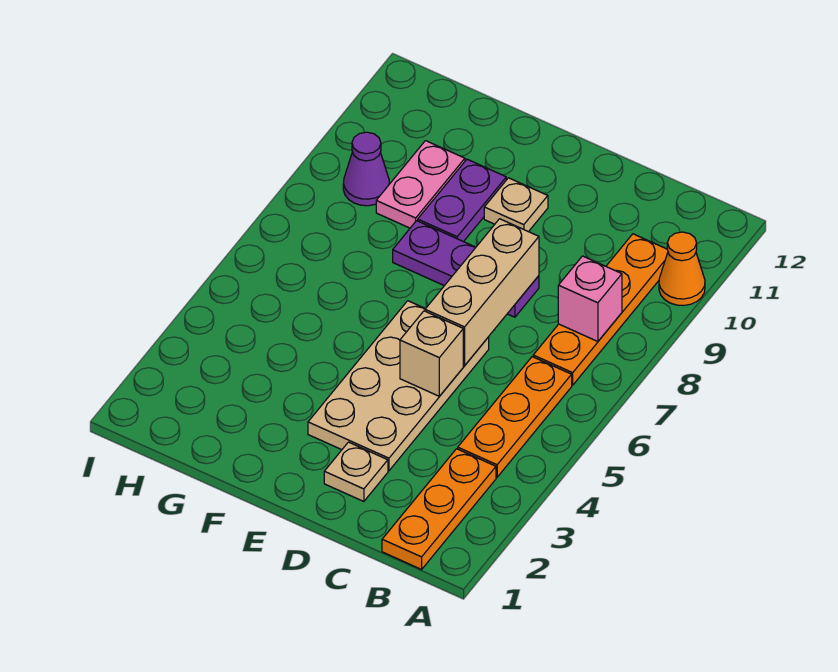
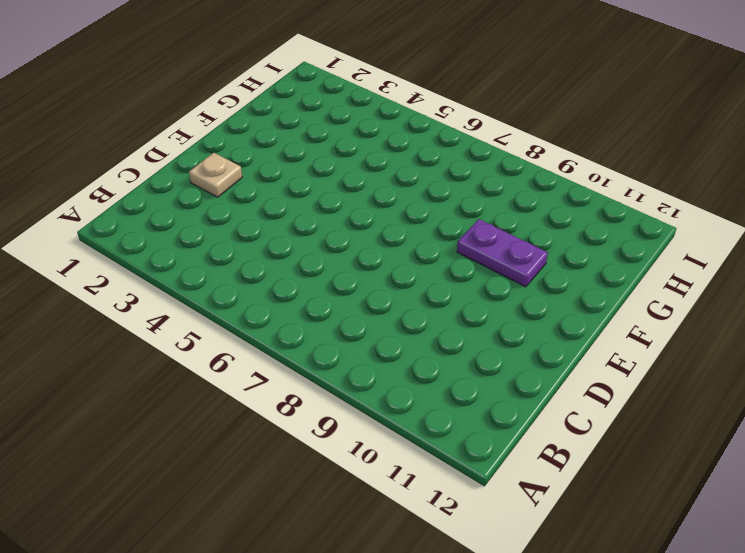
none -> orange cone A10 level 1
none -> orange plate B1:B3 level 1
none -> orange plate B4:B6 level 1

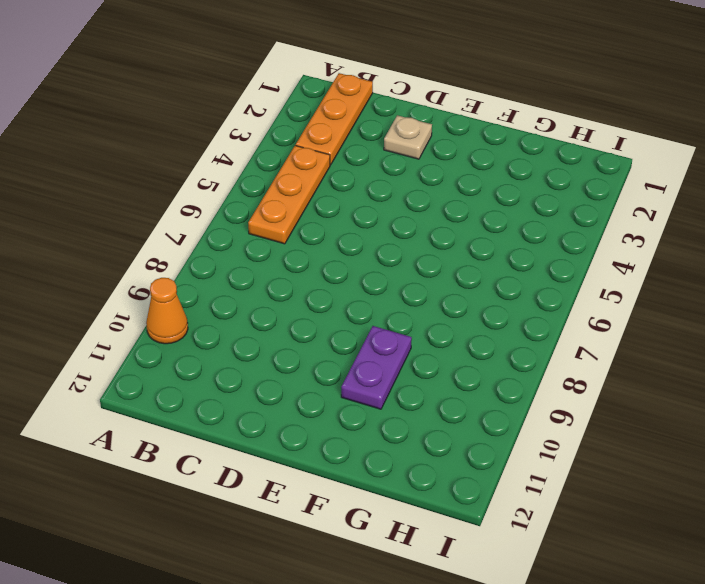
none -> orange plate B7:B10 level 1
none -> tan plate D3:E6 level 1
none -> purple plate D8:F8 level 1

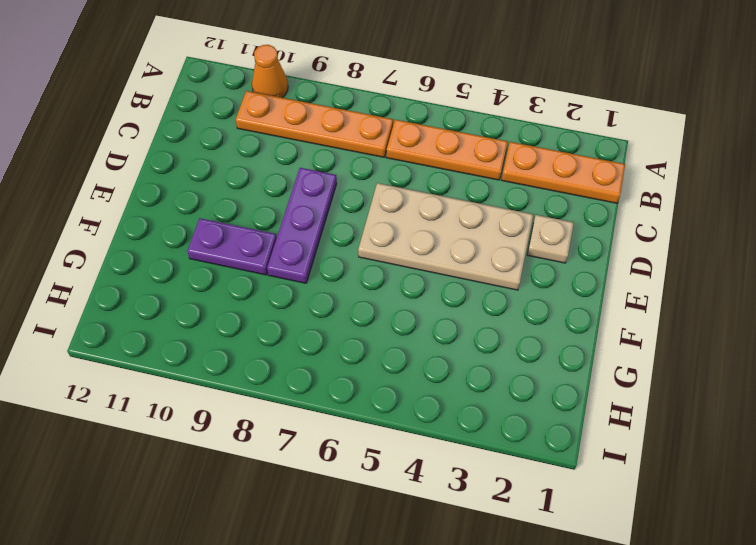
none -> tan plate E10 level 1
none -> pink plate G9:G10 level 1
none -> purple cone H9 level 1

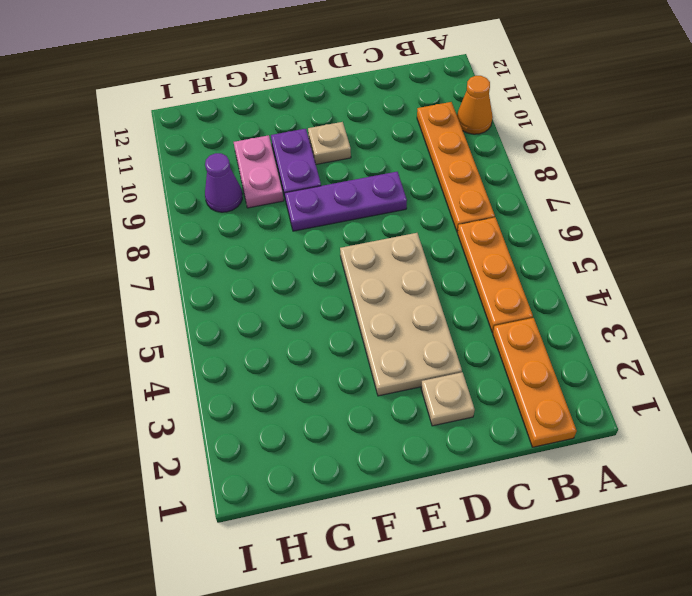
none -> pink brick B8 level 2
none -> tan brick D5 level 2
none -> tan brick D6:D8 level 2

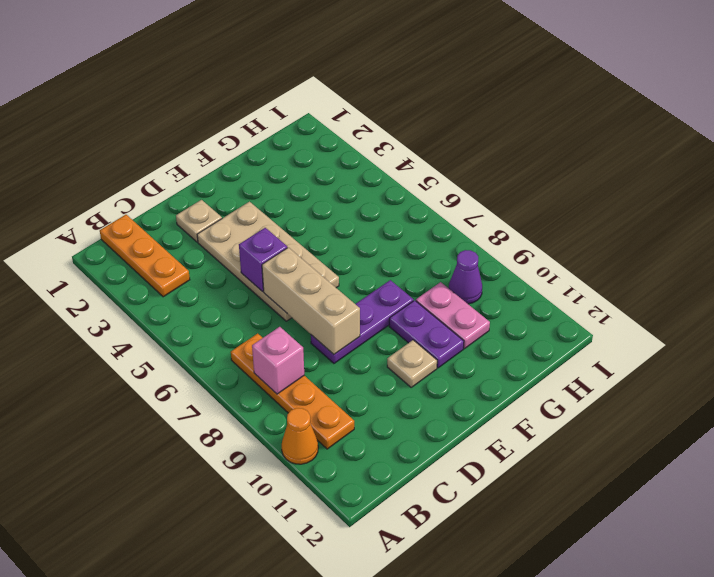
purple brick D5 level 2 -> tan brick D5 level 2
none -> orange plate B4:B6 level 1

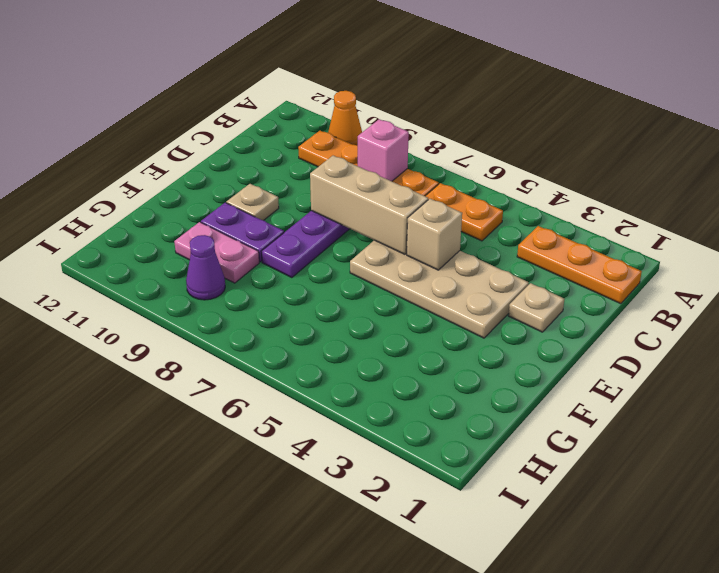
orange plate B5:B6 level 1 -> orange plate B4:B6 level 1

